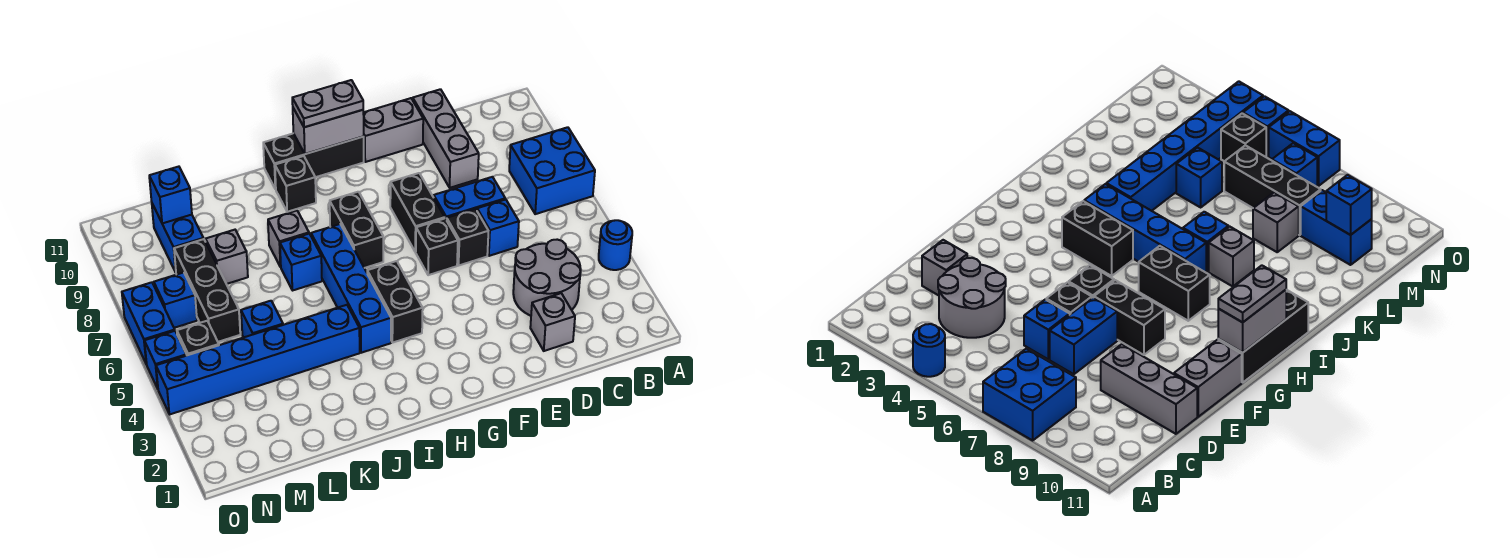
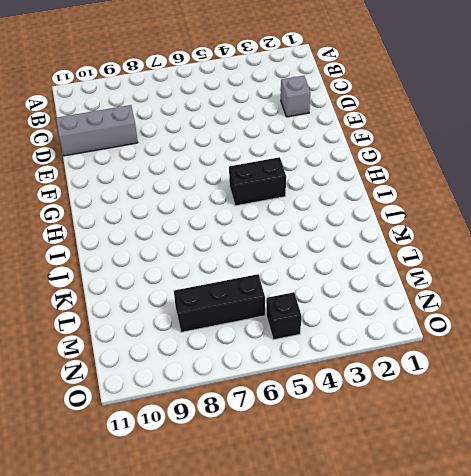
none -> blue round brick A4 level 1
none -> blue brick A7:B8 level 1
none -> grey round brick C3:D4 level 1
none -> blue brick D6 level 1

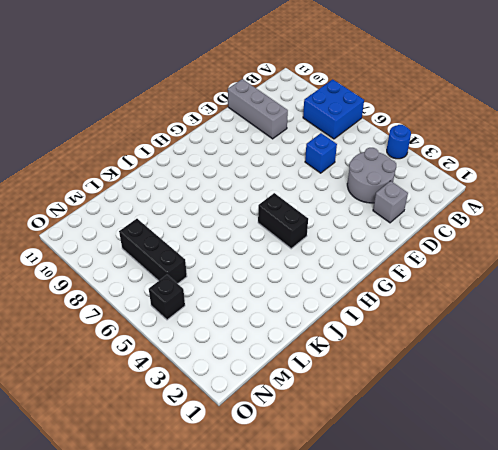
none -> blue brick D7:E7 level 1
none -> black brick E6 level 1
none -> grey brick E11:F11 level 1
none -> black brick F6 level 1

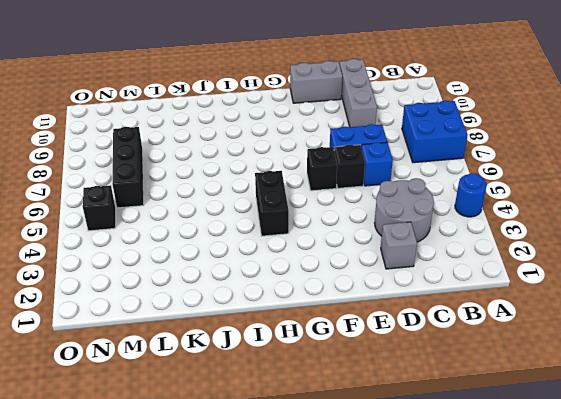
none -> black brick F7:F8 level 1
none -> black brick G11:I11 level 1
none -> black brick H7:H8 level 1
none -> blue brick I4:I7 level 1

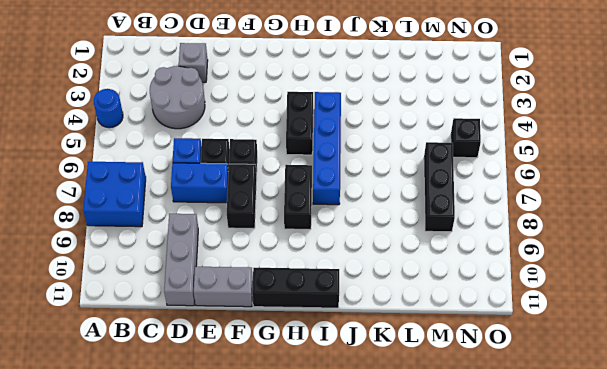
none -> black brick I10 level 1
none -> blue brick J4:O4 level 1
none -> blue brick J7 level 1
none -> grey brick J8 level 1

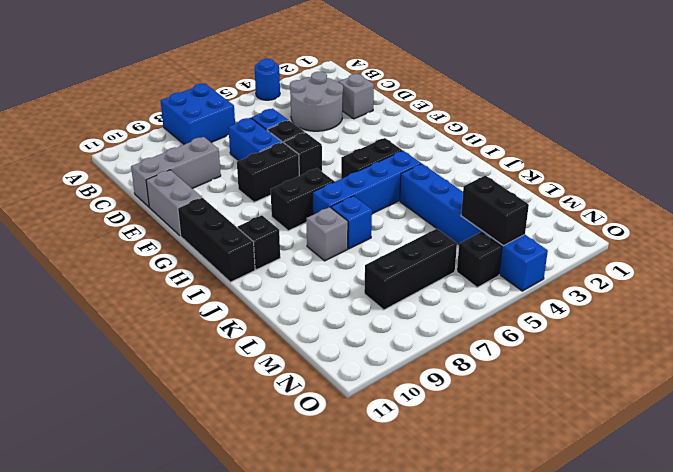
black brick M4:N4 level 2 -> none
none -> blue brick L5 level 1
none -> grey brick L8 level 1
none -> blue brick M9:M10 level 1
none -> blue brick N7 level 1

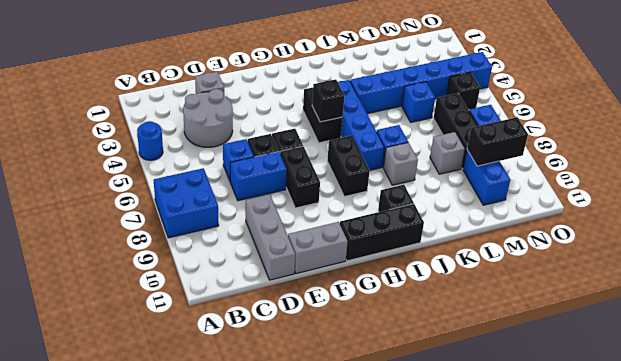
black brick H5 level 2 -> none
black brick M9:N9 level 2 -> none
none -> blue brick O5 level 1
none -> blue brick O6:O7 level 1
none -> grey brick G11:H11 level 2
none -> blue brick M10 level 2

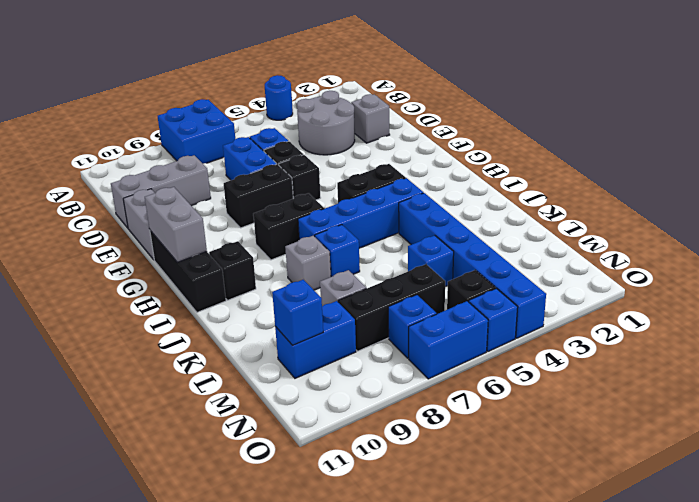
none -> grey plate G11:H11 level 3

